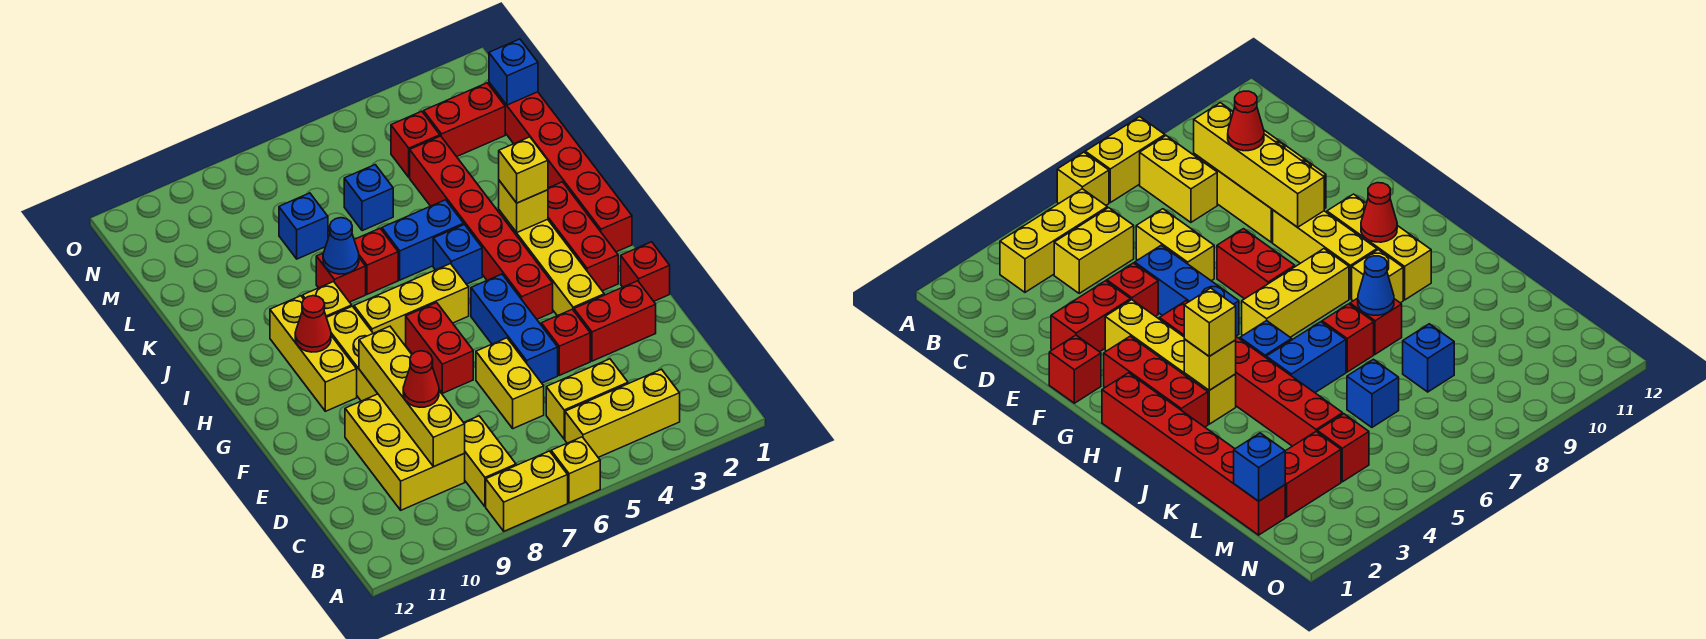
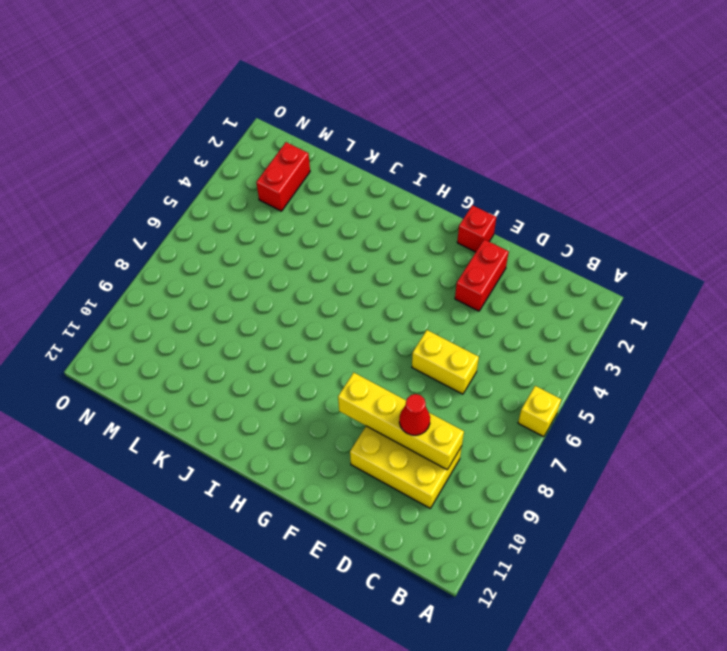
none -> yellow brick A7:A8 level 1
none -> yellow brick B3:B5 level 1
none -> yellow brick B8:C8 level 1
none -> yellow brick C4:C5 level 1

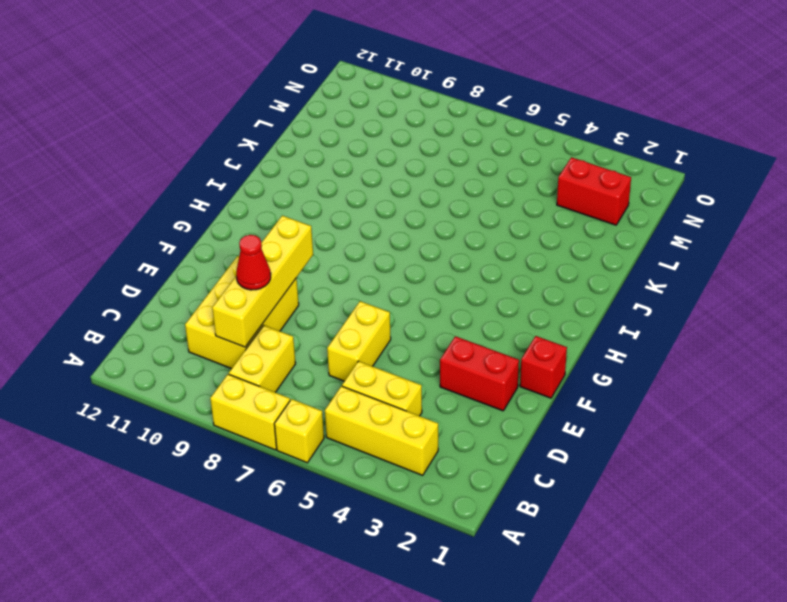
none -> red brick E4 level 1
none -> blue brick E5:G5 level 1
none -> yellow brick F3:I3 level 1
none -> red brick F7:G7 level 1

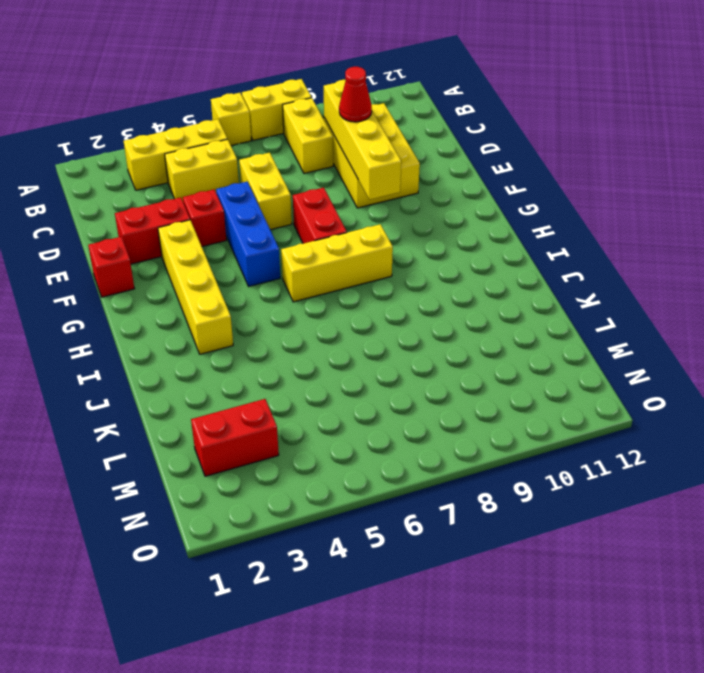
none -> yellow brick F9:H9 level 1
none -> red brick G2:I2 level 1
none -> red brick G4:L4 level 1
none -> yellow brick G10:I10 level 1

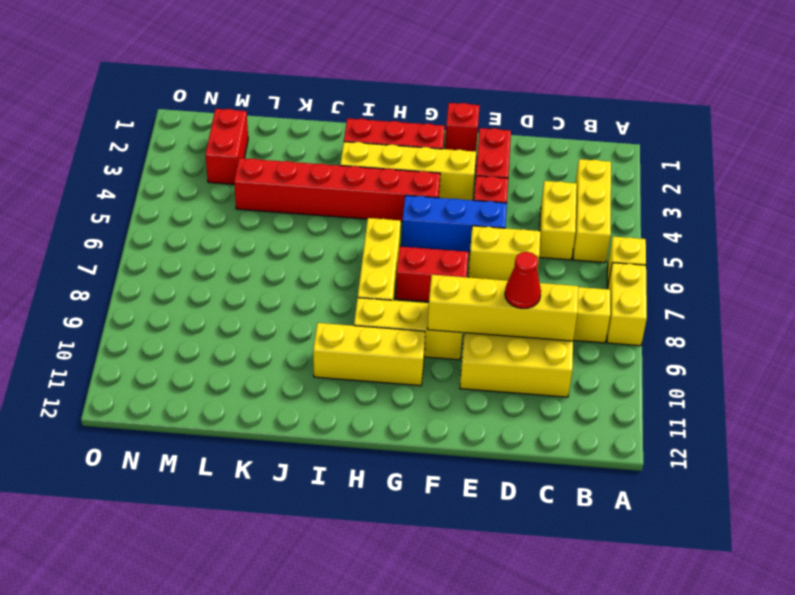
none -> red brick H1:M1 level 1
none -> blue brick I5 level 1
none -> yellow brick I9 level 1
none -> blue brick J5:J6 level 1

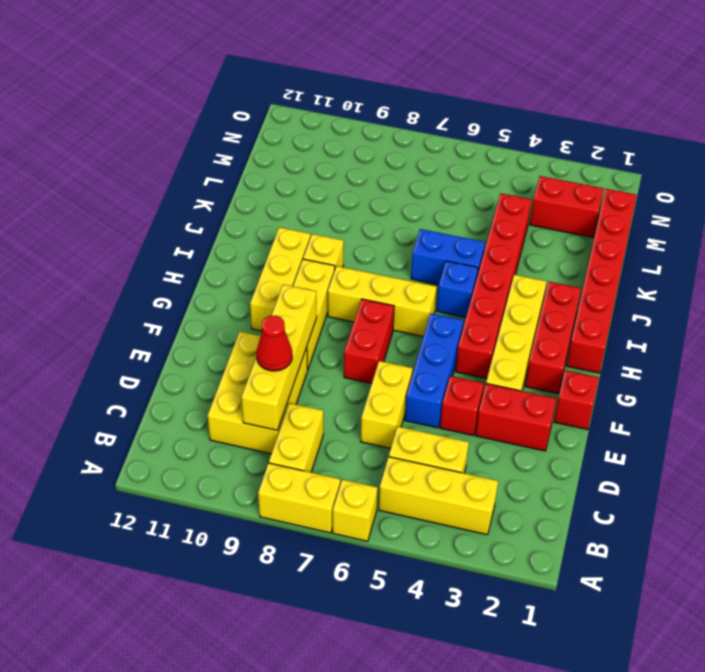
none -> red brick J7 level 1
none -> red brick J8 level 1
none -> blue brick L6 level 1
none -> blue brick L8 level 1

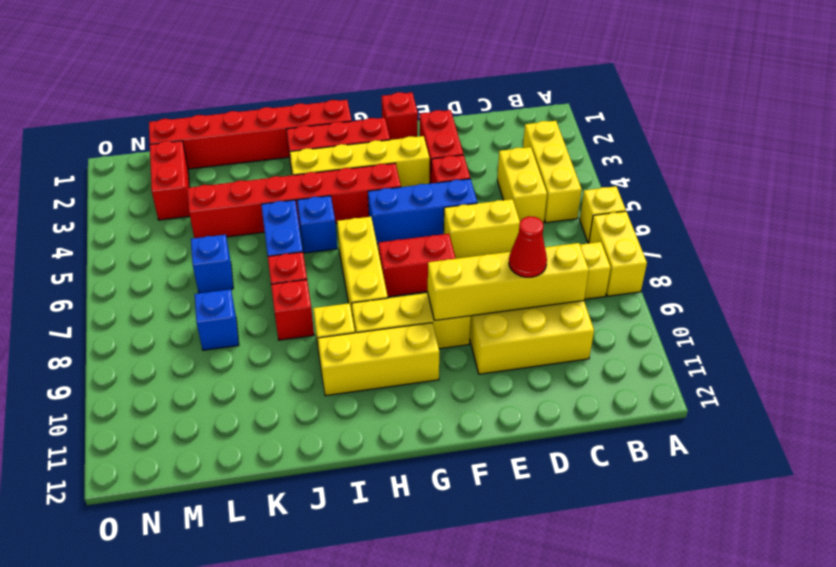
none -> red brick M4 level 1
none -> red cone H10 level 2
none -> yellow brick I3 level 2
none -> blue cone J8 level 2

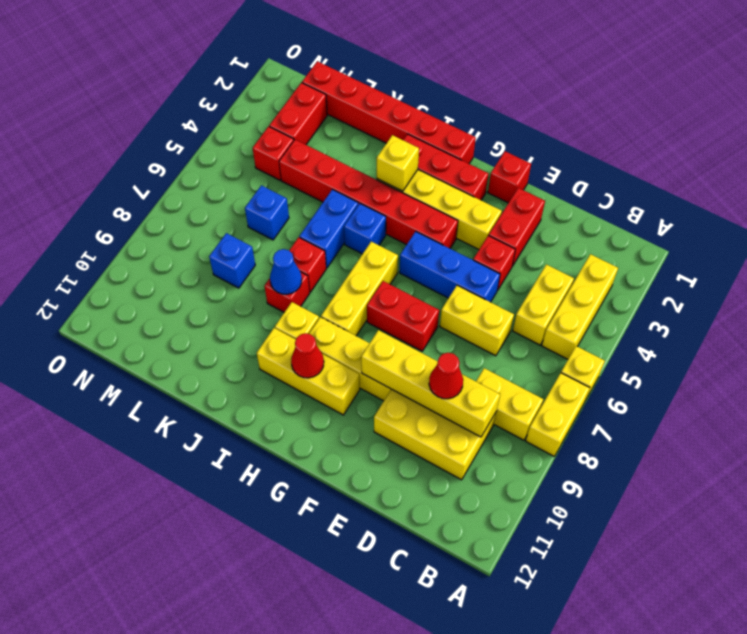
none -> blue brick M1 level 2
none -> yellow brick I3 level 3

